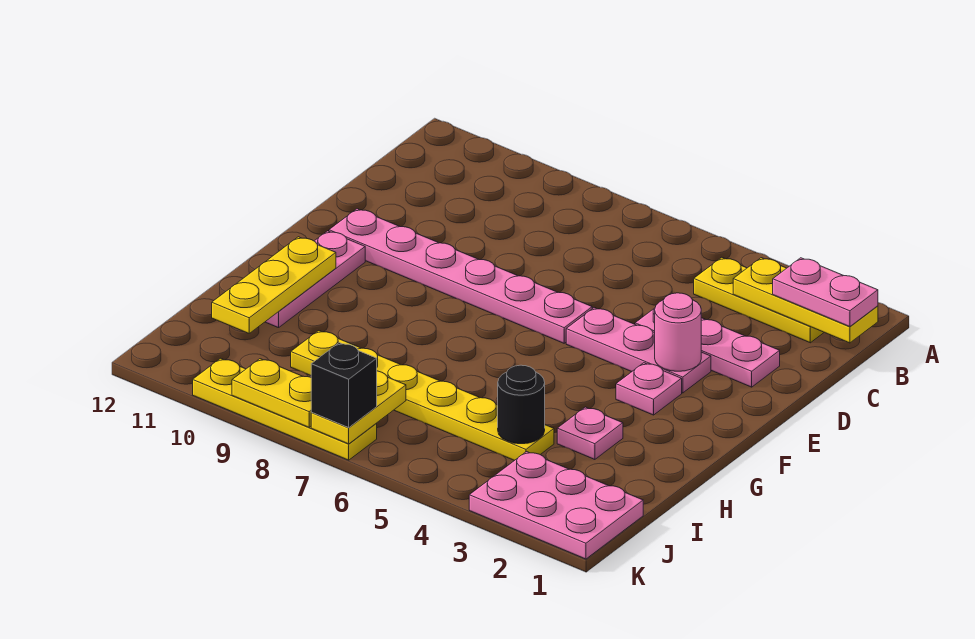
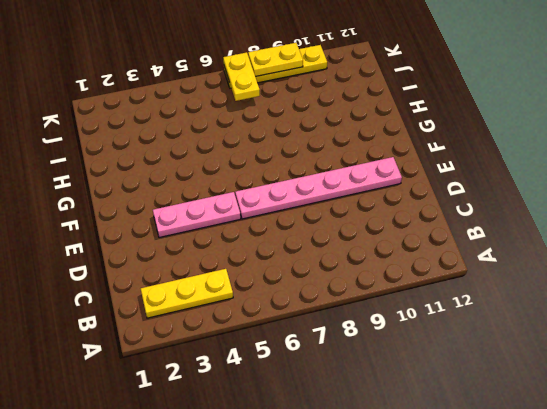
none -> pink plate D2:D4 level 1
none -> pink plate F3 level 1
none -> pink plate F11:H11 level 1

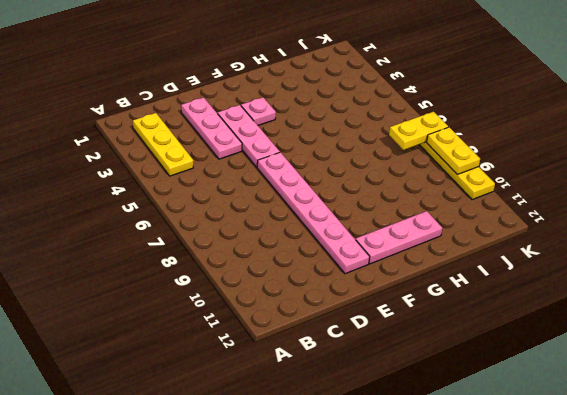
none -> pink plate H3 level 1
none -> yellow plate I4:I9 level 1
none -> pink plate J1:K3 level 1

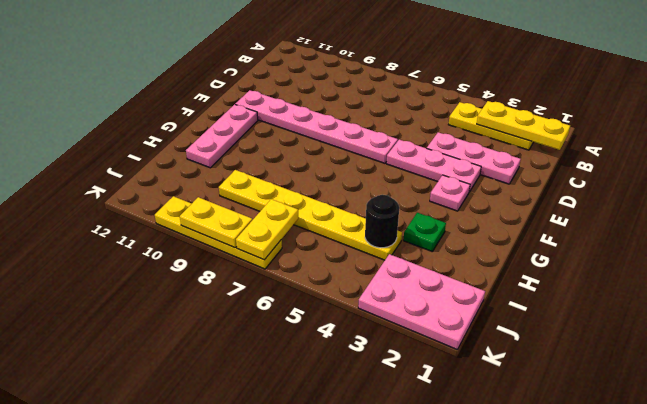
green plate H3 level 1 -> pink plate H3 level 1
none -> pink round brick E3 level 2
none -> yellow plate G11:I11 level 2
none -> pink plate B1:B2 level 3

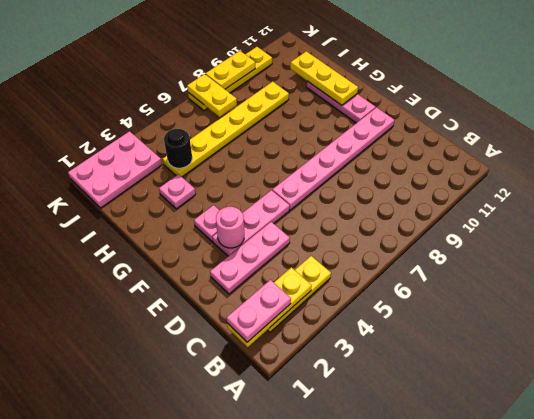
none -> black brick K7 level 3

